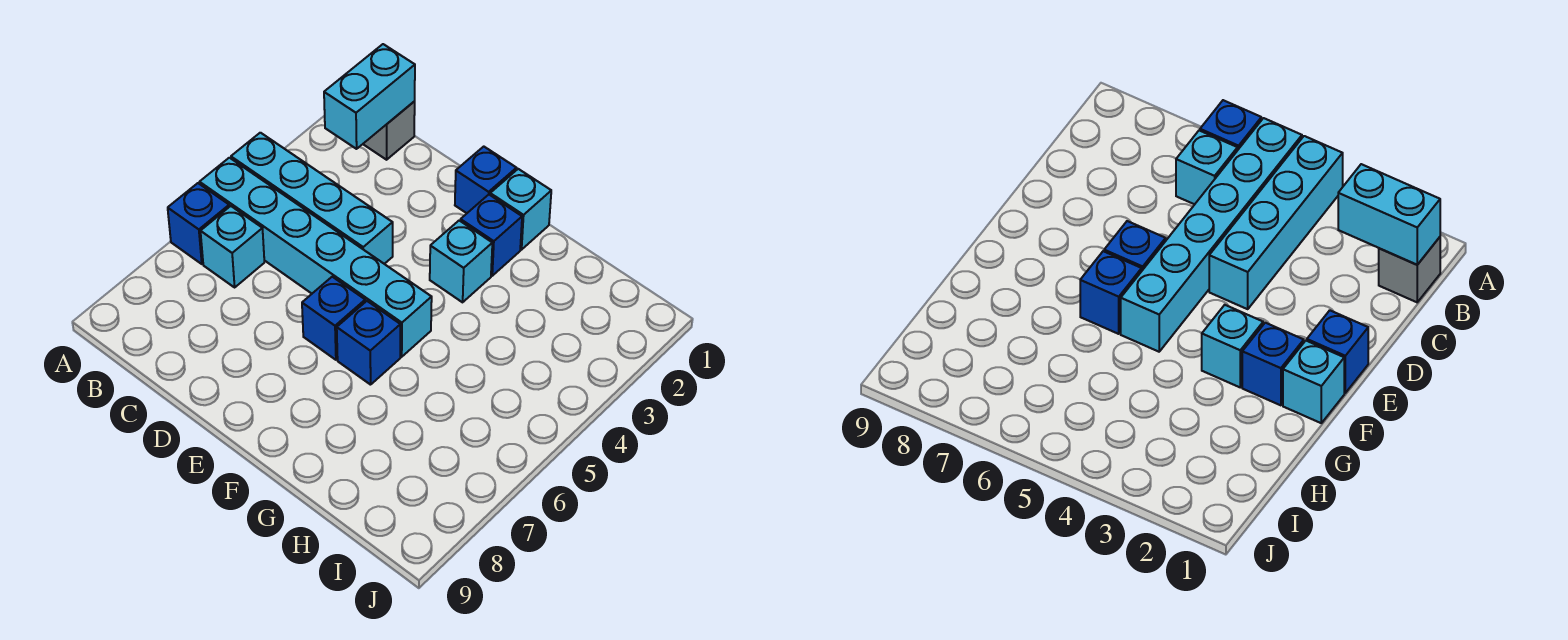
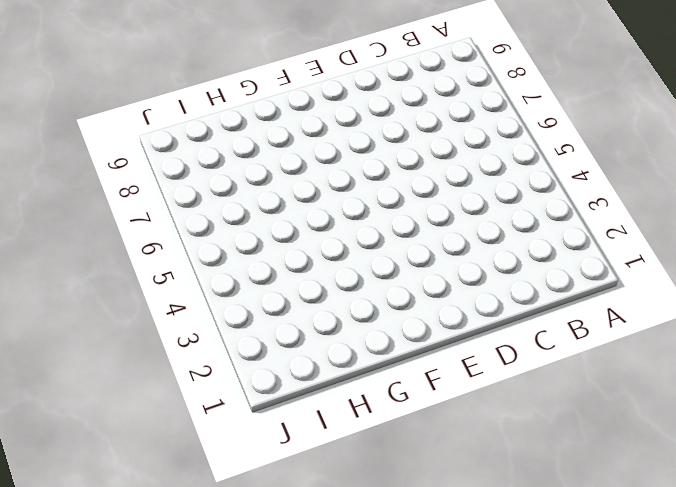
none -> cyan brick A4:D4 level 1
none -> cyan brick A5:F5 level 1
none -> blue brick A6 level 1

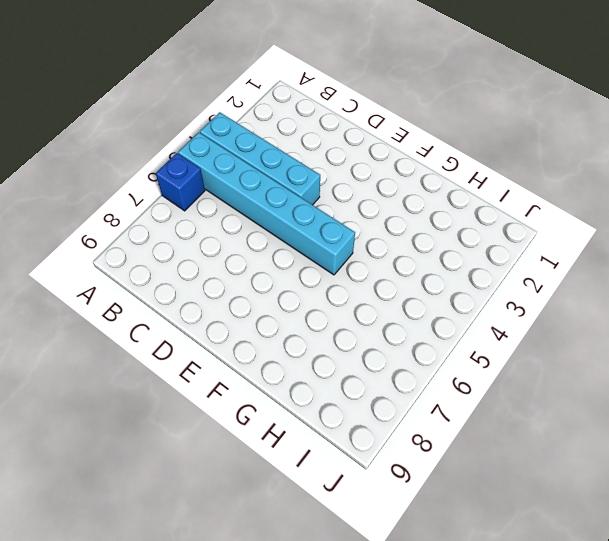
none -> grey brick B1 level 1
none -> cyan brick B6 level 1
none -> blue brick E1 level 1

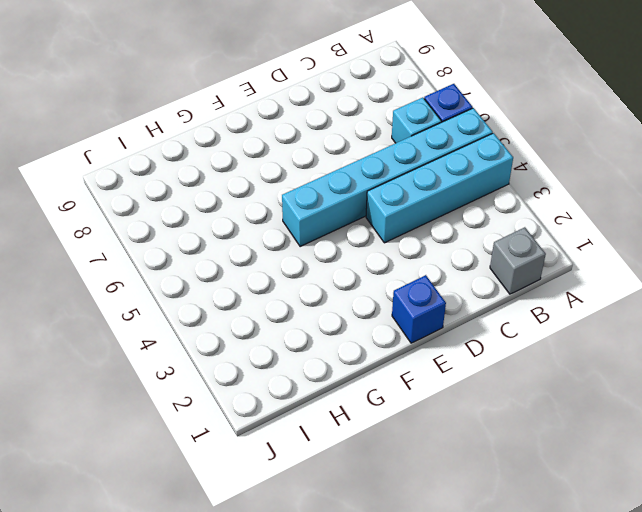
none -> blue brick E6 level 1
none -> cyan brick F1 level 1
none -> blue brick F2 level 1

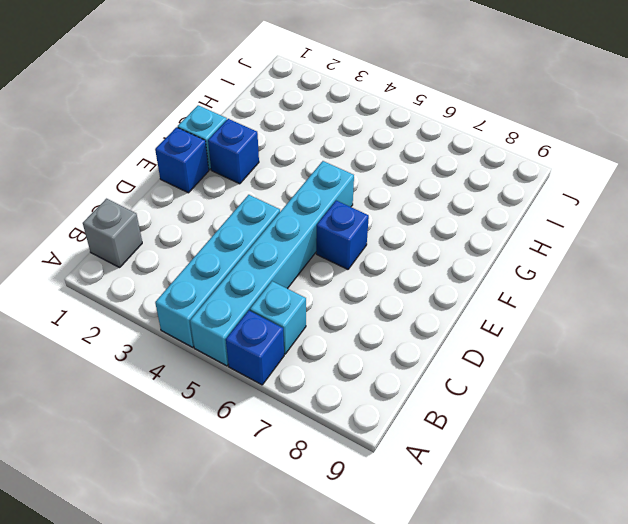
none -> cyan brick F3 level 1
none -> blue brick F6 level 1
none -> cyan brick B1:B2 level 2

